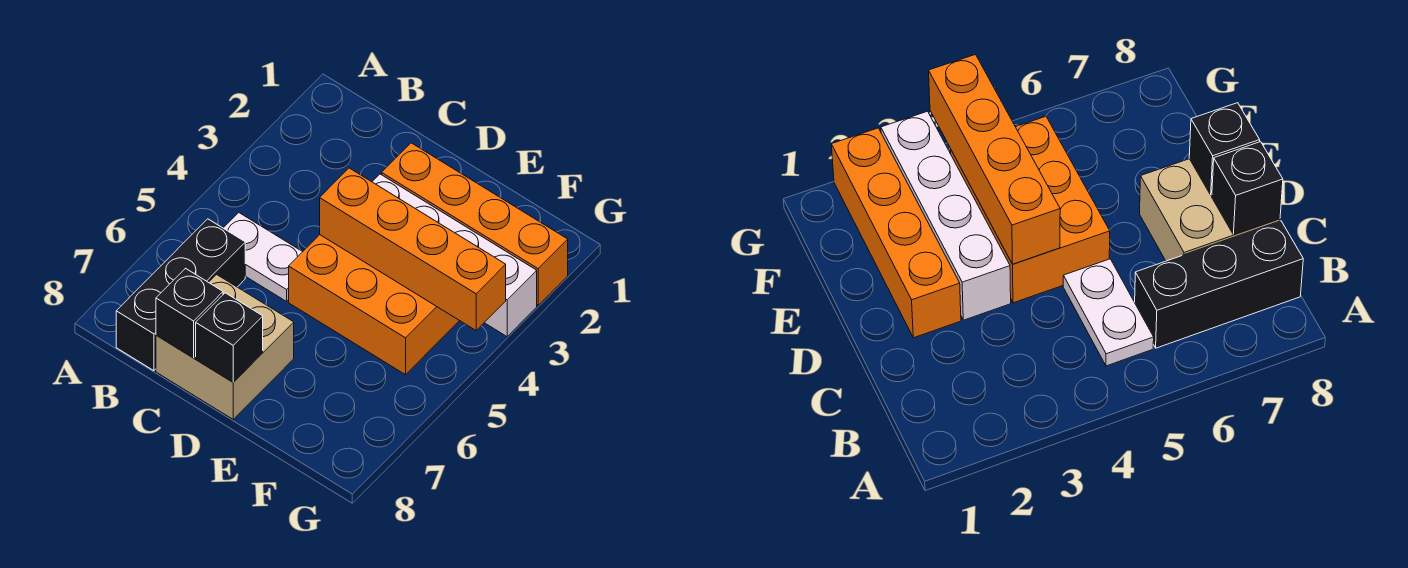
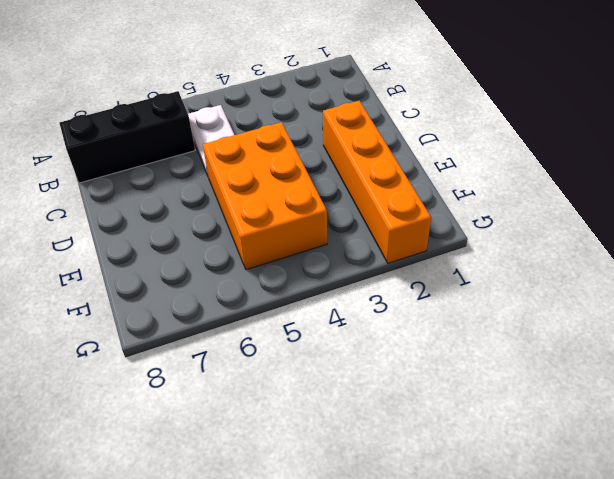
none -> tan brick C7:D8 level 1
none -> white brick D3:G3 level 1

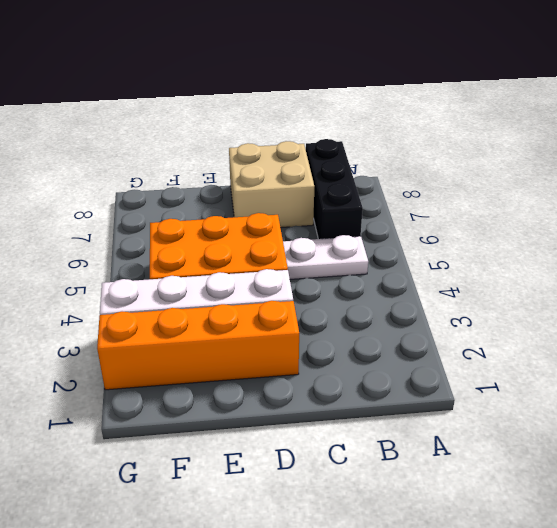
none -> black brick C8 level 2
none -> orange brick D4:G4 level 2

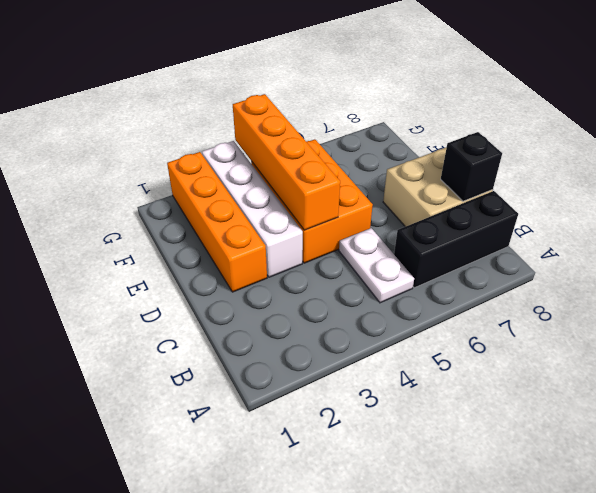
none -> black brick D8 level 2

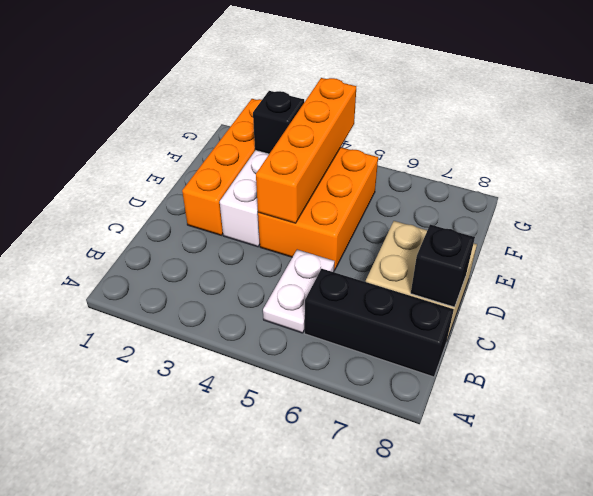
black brick F3 level 2 -> black brick D8 level 2

